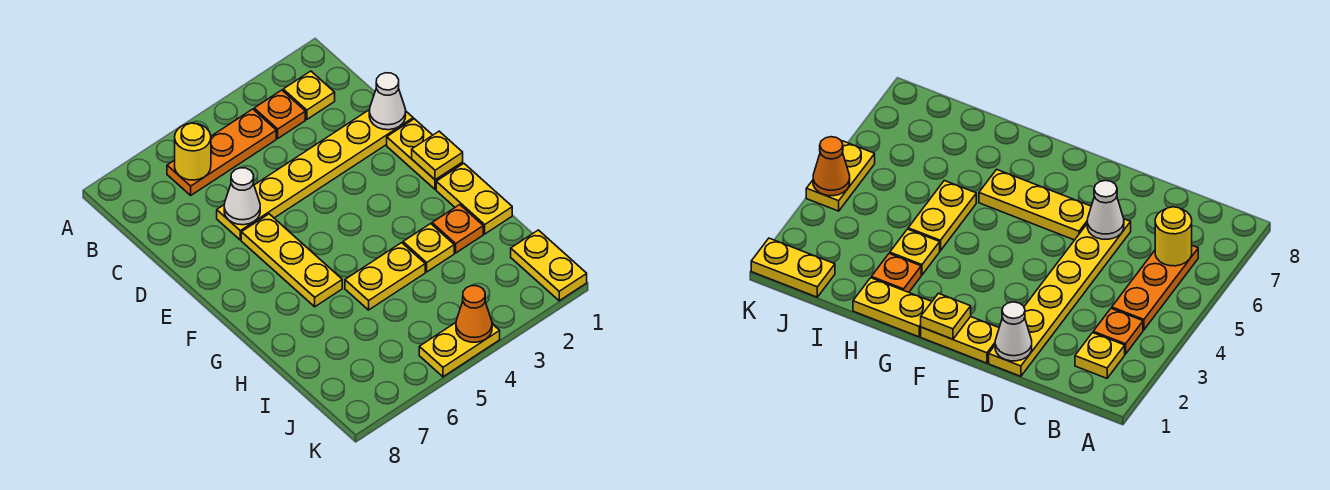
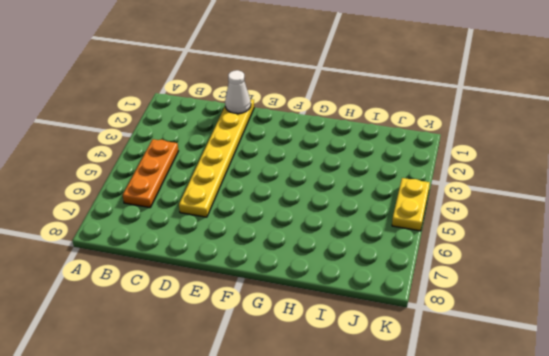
none -> yellow plate B2 level 1
none -> orange plate B3 level 1
none -> yellow plate E1:F1 level 1

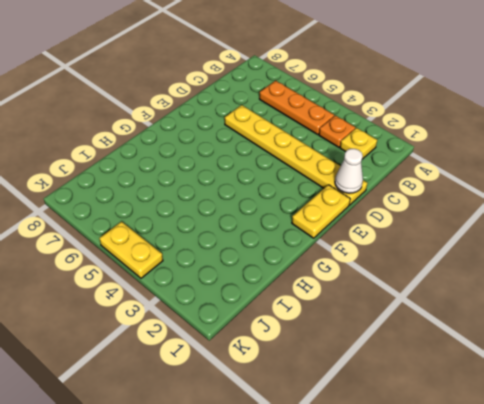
none -> yellow plate E6:G6 level 1
none -> yellow plate G1:H1 level 1
none -> orange plate H2 level 1

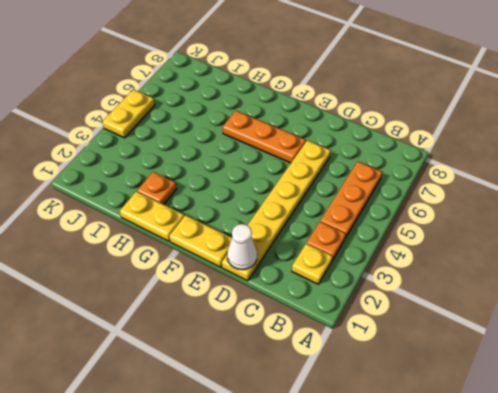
orange plate E6:G6 level 1 -> yellow plate E6:G6 level 1
none -> yellow plate H3 level 1
none -> yellow plate H4:H5 level 1
none -> yellow plate J1:K1 level 1

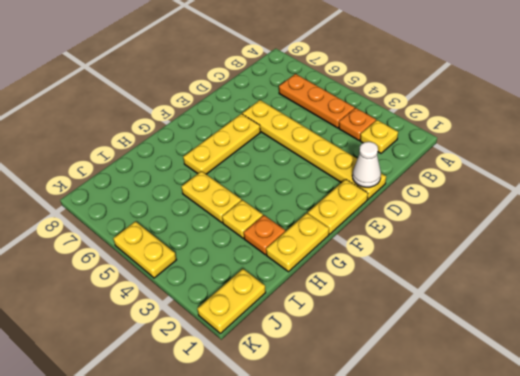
none -> yellow round brick B6 level 2
none -> white cone D6 level 2
none -> yellow plate F1 level 2

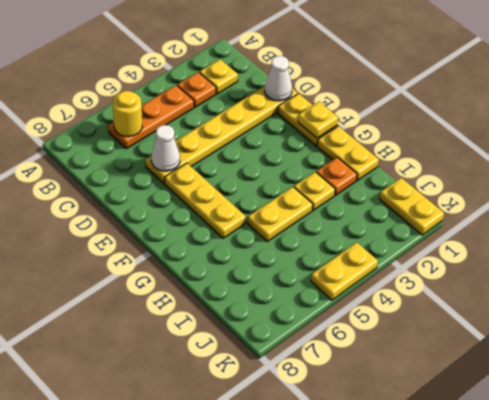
none -> orange cone K4 level 2

